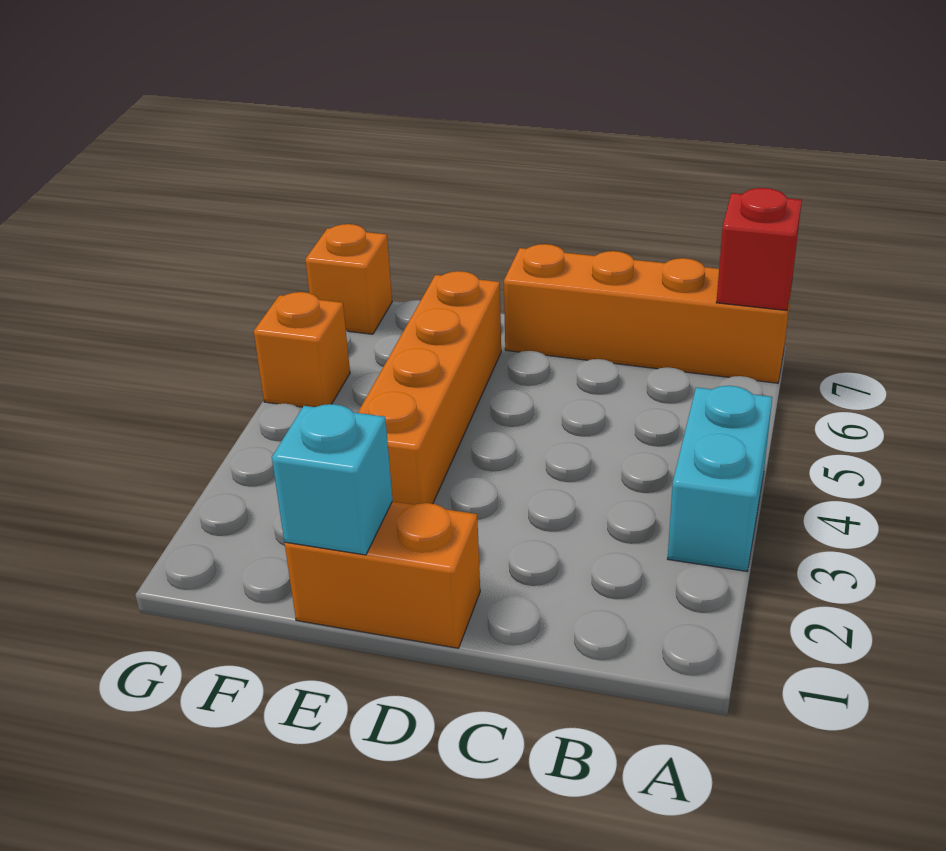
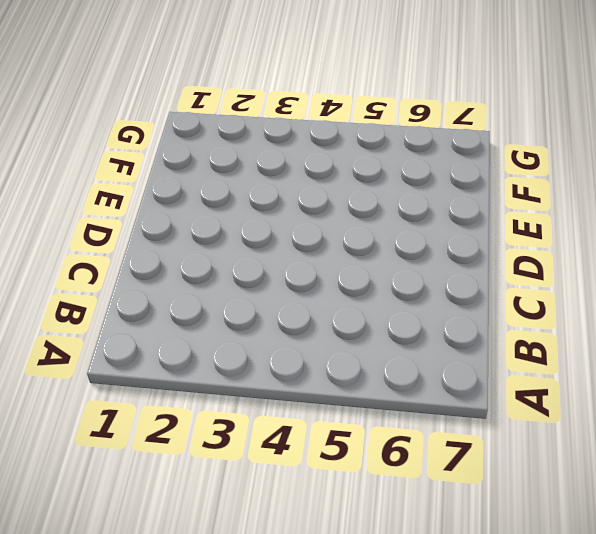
none -> cyan brick A3:A4 level 1
none -> orange brick A7:D7 level 1

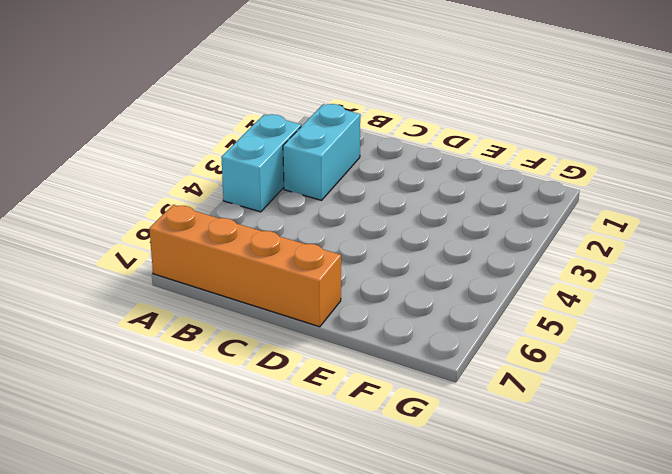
cyan brick B2:B3 level 1 -> none
none -> orange brick D1:E1 level 1
none -> orange brick E3:E6 level 1

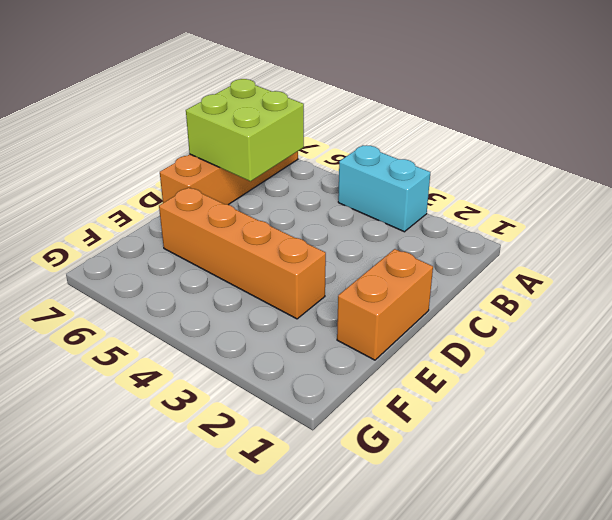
lime brick B6:C7 level 2 -> none
none -> orange brick G5 level 1
none -> orange brick G7 level 1

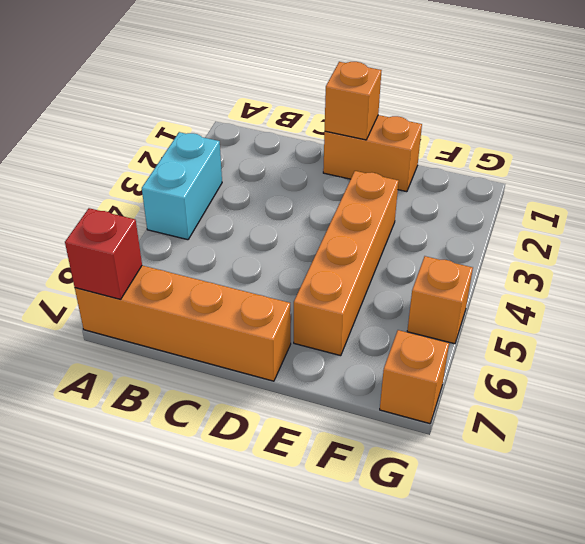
orange brick D1 level 2 -> none
none -> cyan brick E1 level 2

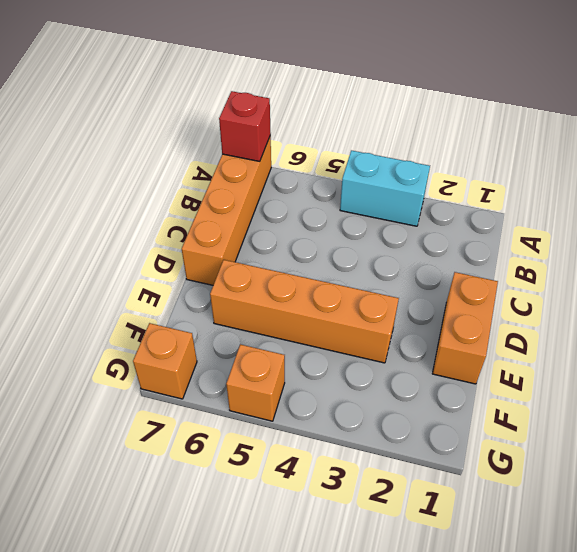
none -> cyan brick E1 level 2

